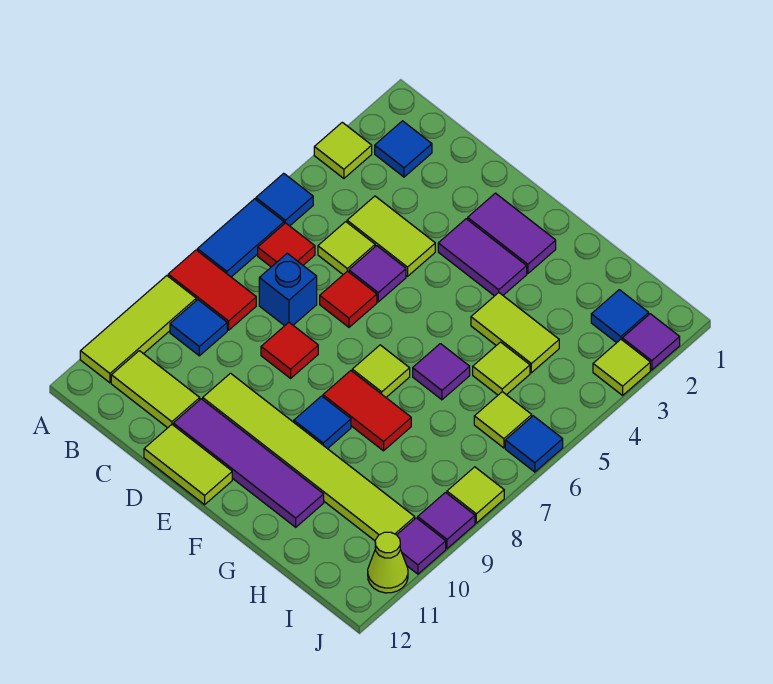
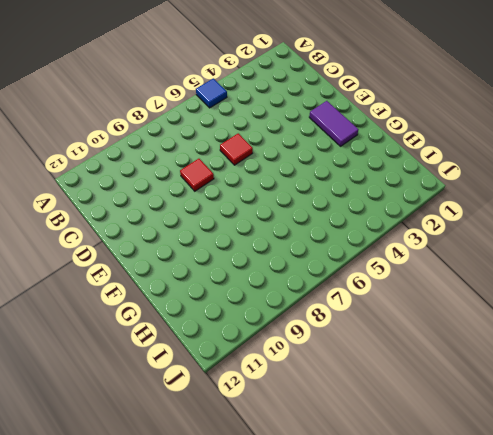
none -> lime tile A3 level 1
none -> blue tile A6:A7 level 1
none -> red tile A8:B8 level 1
none -> lime tile A9:A11 level 1

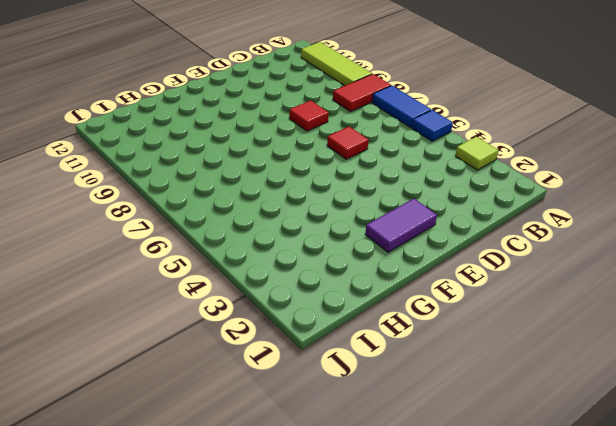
none -> blue tile B2 level 1
none -> red tile B6 level 1
none -> blue tile B9 level 1
none -> lime tile B11:C11 level 1

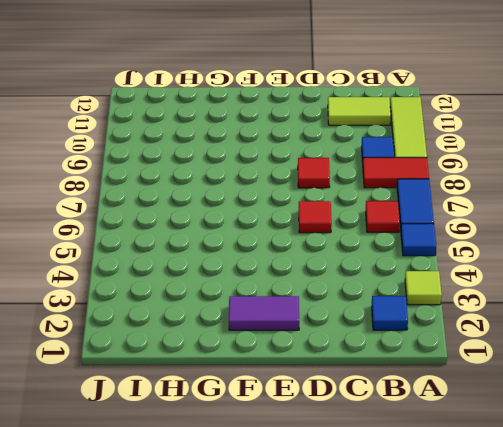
none -> lime tile C4:D4 level 1
none -> lime tile C5 level 1
none -> blue brick C7 level 1
none -> purple tile D5 level 1

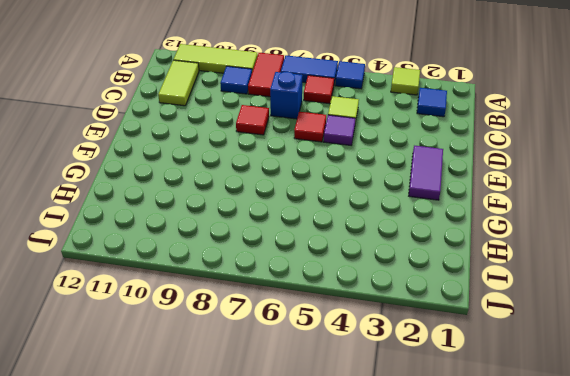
none -> lime tile C4:D4 level 1
none -> lime tile D10:I10 level 1
none -> purple tile D11:G11 level 1
none -> lime tile D12:E12 level 1

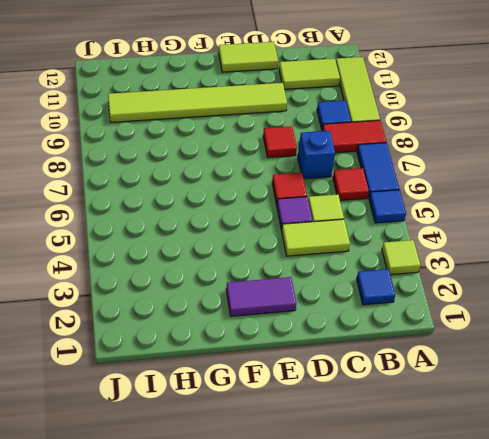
none -> purple tile D11:G11 level 1
none -> purple tile E3:F3 level 1
none -> lime tile F7 level 1
none -> red tile F8:G8 level 1

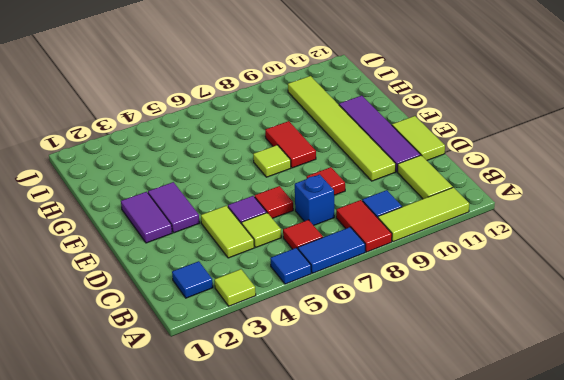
none -> blue tile F9 level 1
none -> lime tile G4:H4 level 1
none -> purple tile G6 level 1
none -> lime tile H5 level 1

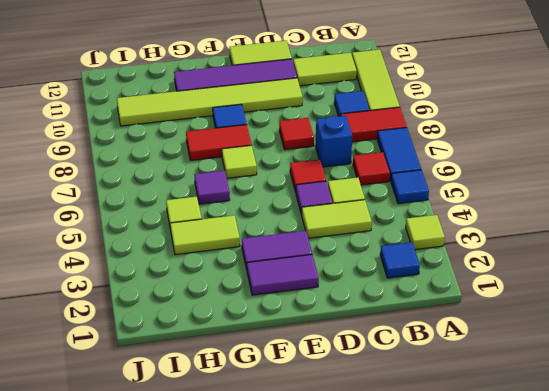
none -> blue tile I2 level 1
none -> lime tile I6 level 1
none -> purple tile J2 level 1
none -> lime tile J3 level 1

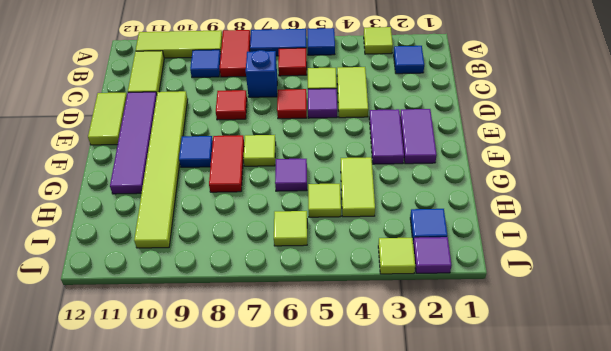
none -> blue tile J6 level 1
none -> lime tile J8 level 1
none -> purple tile J9 level 1
none -> purple tile J10 level 1

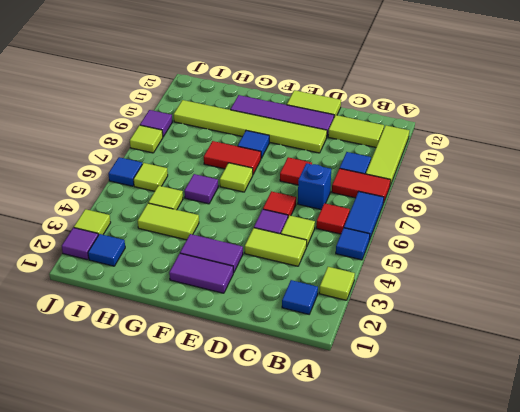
none -> purple tile J10 level 1
none -> lime cone J11 level 1

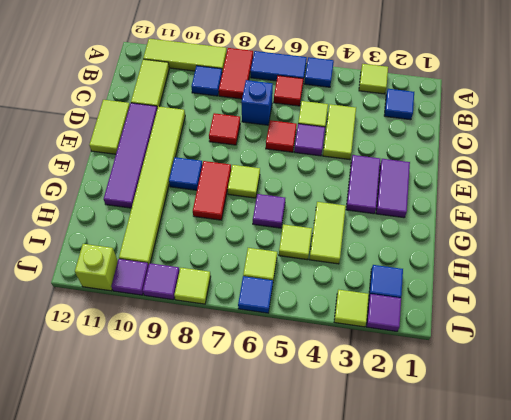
lime brick J11 level 1 -> lime cone J11 level 1

